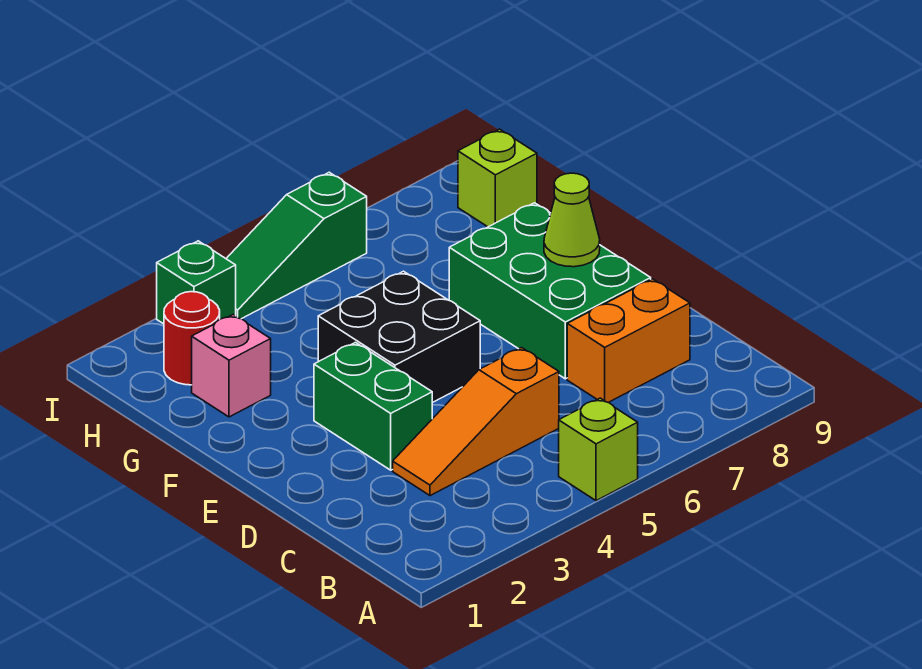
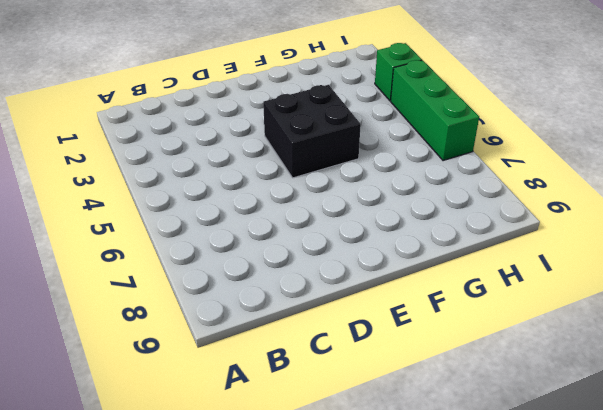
green brick I4:I6 level 1 -> green slope I4:I6 level 1 top 6
none -> lime brick A5 level 1
none -> orange slope C3:C5 level 1 top 5
none -> orange brick C7:C8 level 1

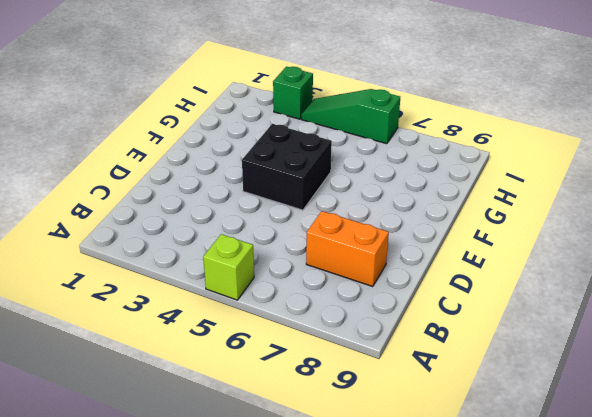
none -> orange slope C3:C5 level 1 top 5
none -> green brick D3:E3 level 1
none -> green brick D7:F8 level 1

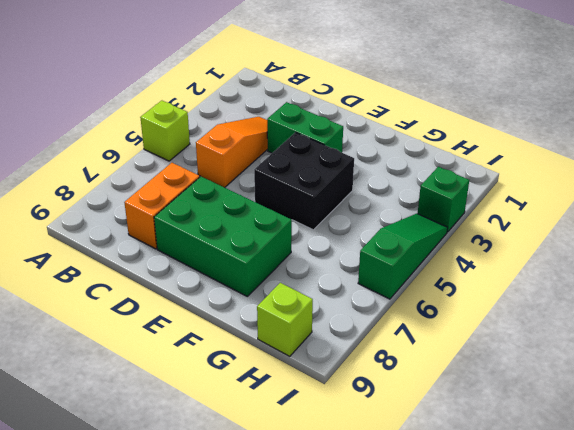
none -> pink brick G2 level 1
none -> red round brick H2 level 1
none -> lime cone E8 level 2

